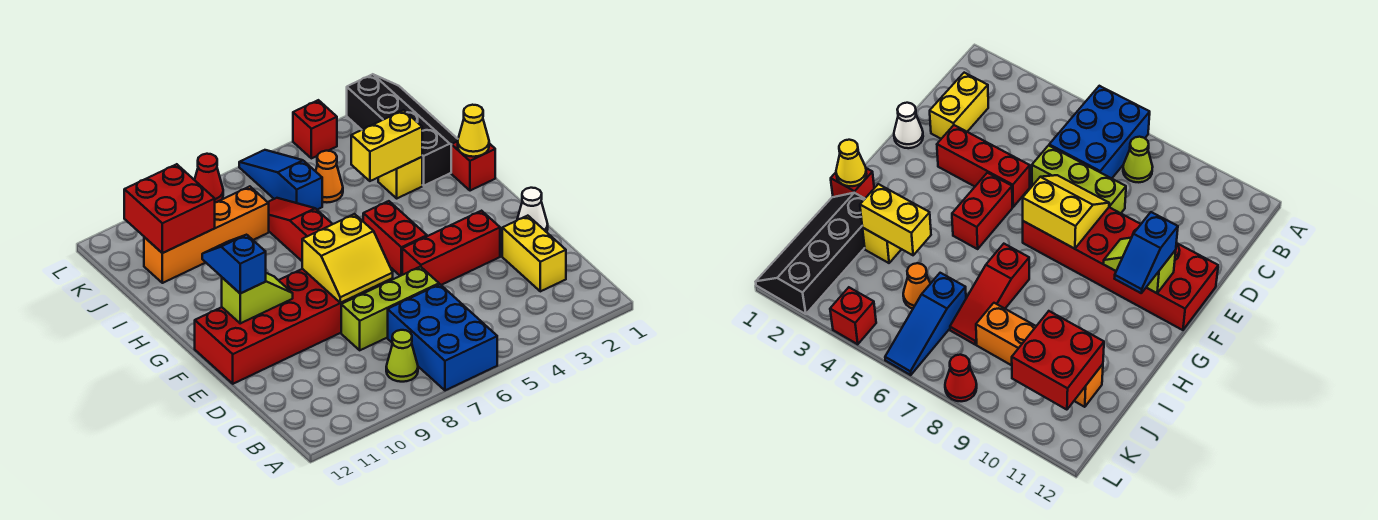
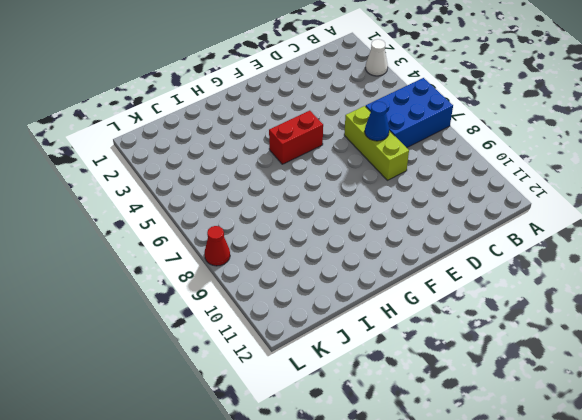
white cone A3 level 1 -> white cone E1 level 1
blue cone D7 level 2 -> none
none -> lime cone B8 level 1
none -> yellow brick C2:D2 level 1
none -> red brick E3:E5 level 1

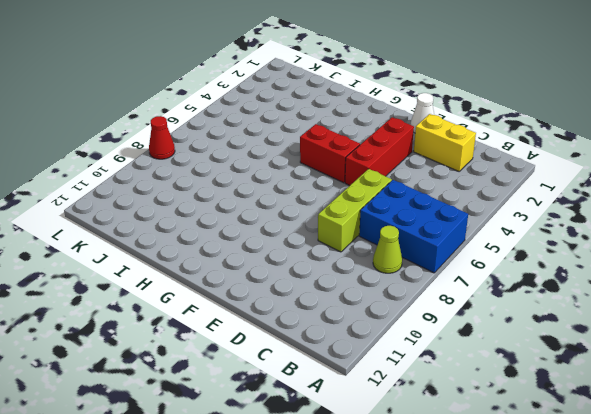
none -> red brick E7:F12 level 1
none -> red brick H1 level 1
none -> red slope H7:J7 level 1 top H

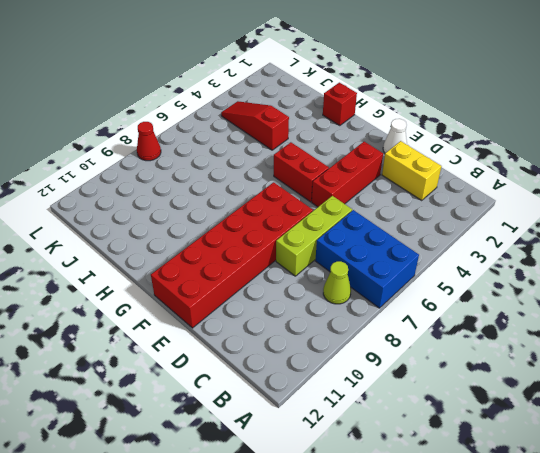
red slope I4:K4 level 1 top I -> red slope H7:J7 level 1 top H
none -> black slope I1:L2 level 1 top 2
none -> yellow brick I3 level 1
none -> orange cone J5 level 1

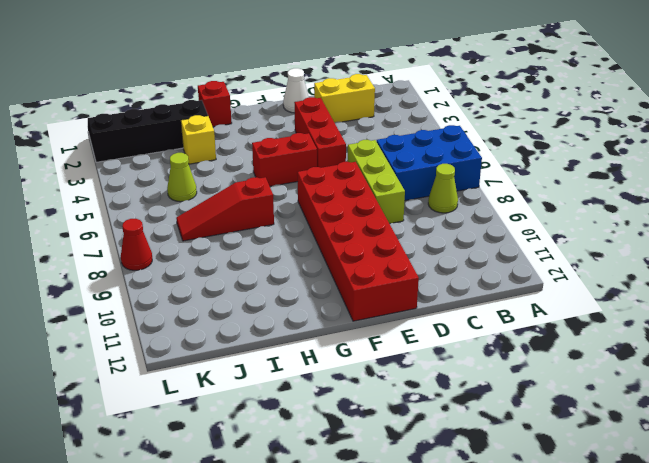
lime cone J5 level 1 -> orange cone J5 level 1
none -> blue slope J6:L6 level 1 top J
none -> orange brick J8:J11 level 1
none -> red brick L4 level 1

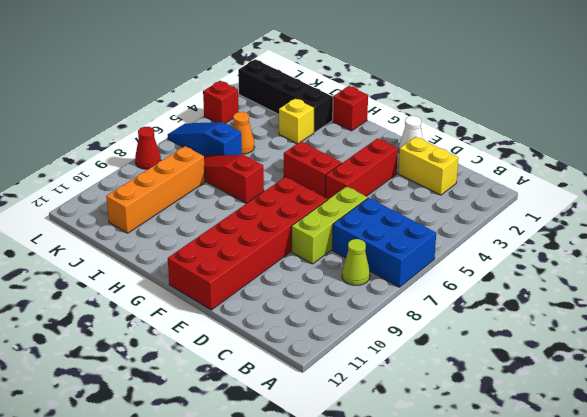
none -> yellow slope E7:F8 level 2 top F
none -> lime slope F10:F11 level 2 top 11
none -> yellow cone H1 level 2

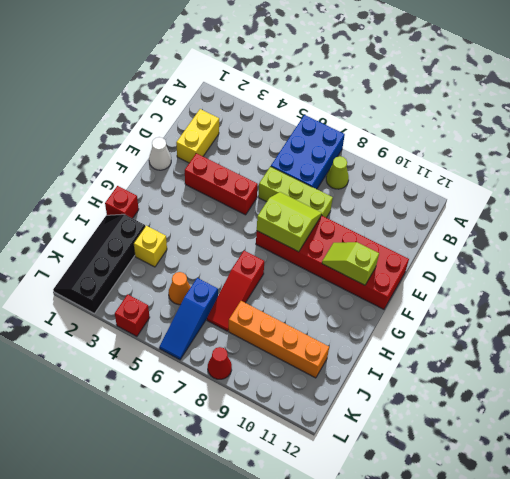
lime slope E7:F8 level 2 top F -> yellow slope E7:F8 level 2 top F
none -> red brick F5:G5 level 1
none -> yellow cone H1 level 2
none -> yellow brick I3:I4 level 2

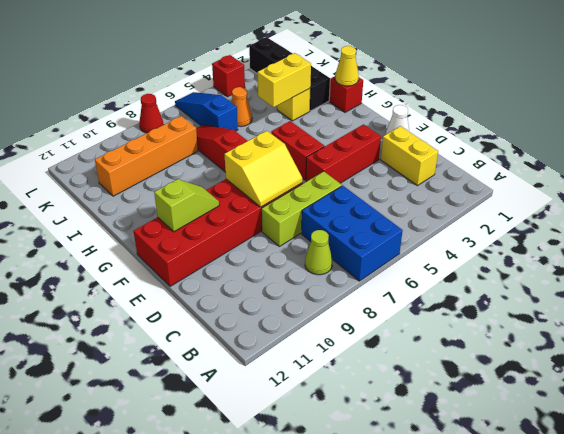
none -> red brick J10:K11 level 2
none -> blue slope F11:G11 level 3 top F

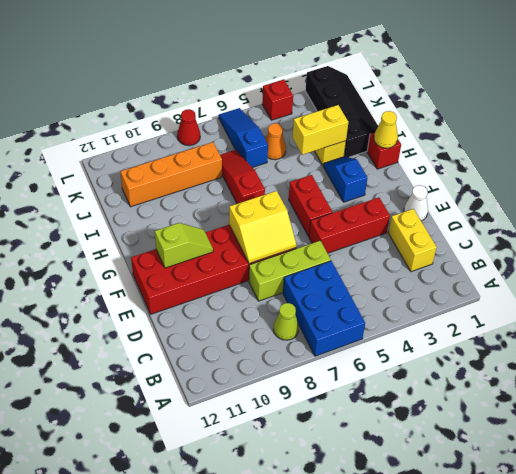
blue slope G3:H3 level 1 top G -> blue slope F11:G11 level 3 top F
none -> red brick J10:K11 level 2

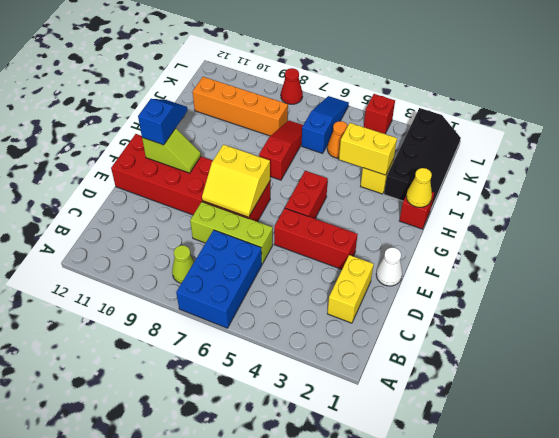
none -> red brick J10:K11 level 2

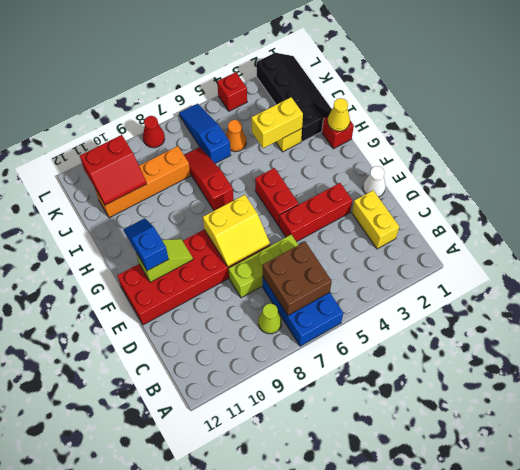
brown brick B6:C7 level 2 -> none
red slope J10:K11 level 2 top K -> red brick J10:K11 level 2

